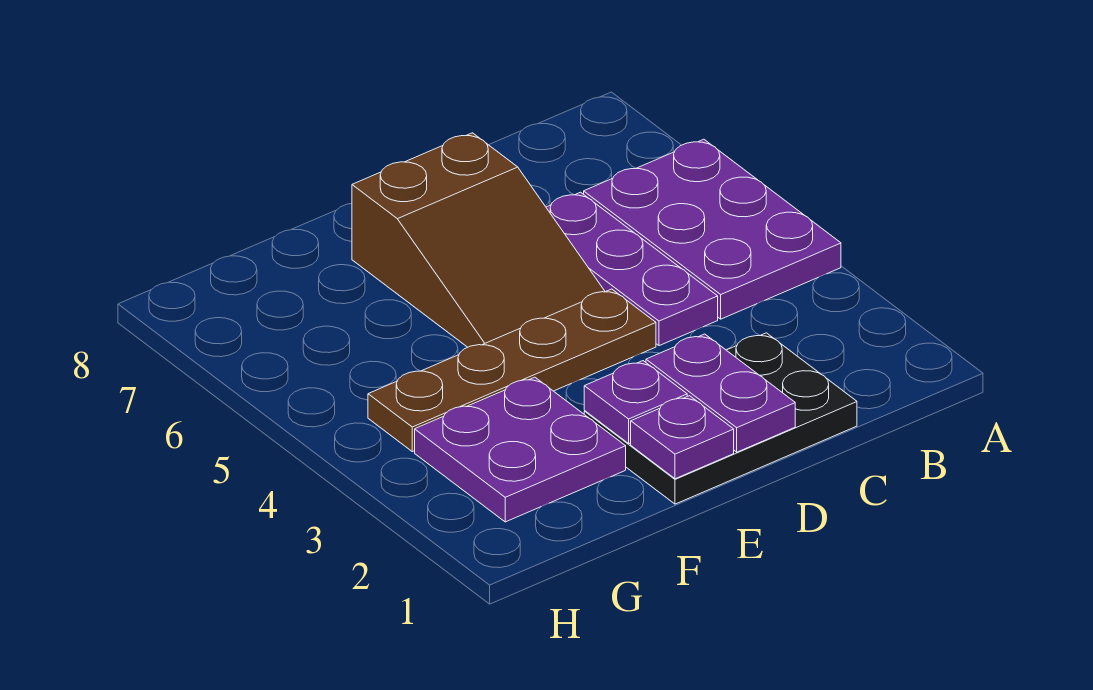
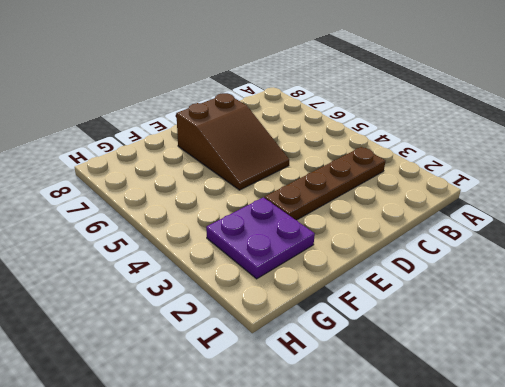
brown plate B3:E3 level 1 -> brown plate D4:G4 level 1
none -> purple plate A4:B6 level 1
none -> black plate C1:E2 level 1

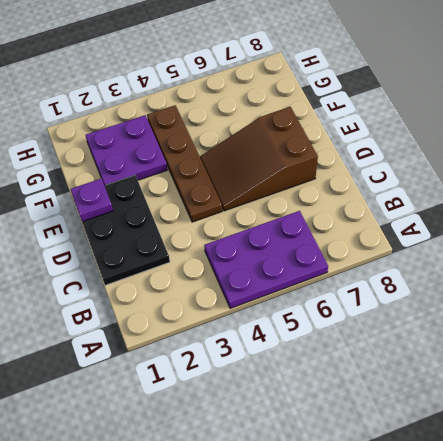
none -> purple plate C4:C6 level 1
none -> purple plate D1:D2 level 2

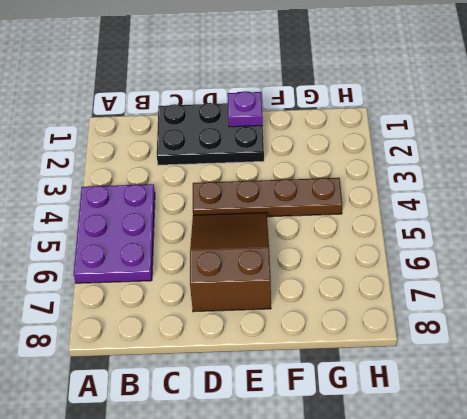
none -> purple plate C4:C6 level 1
none -> purple plate F2:G3 level 1

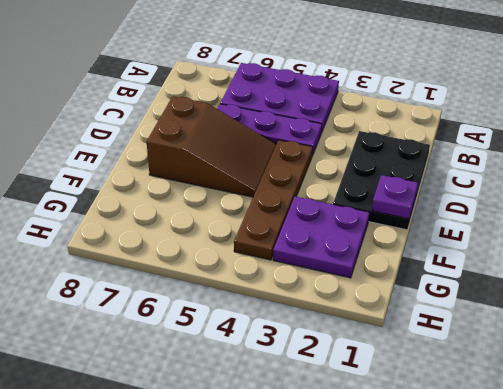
none -> purple plate D1:D2 level 2
none -> purple plate E2 level 2

